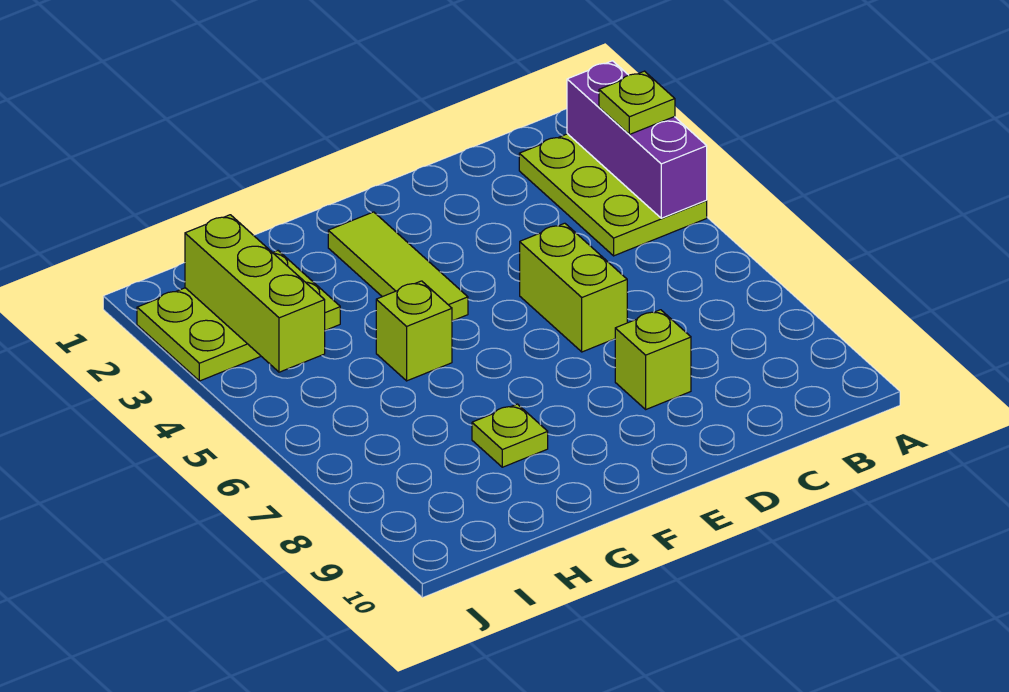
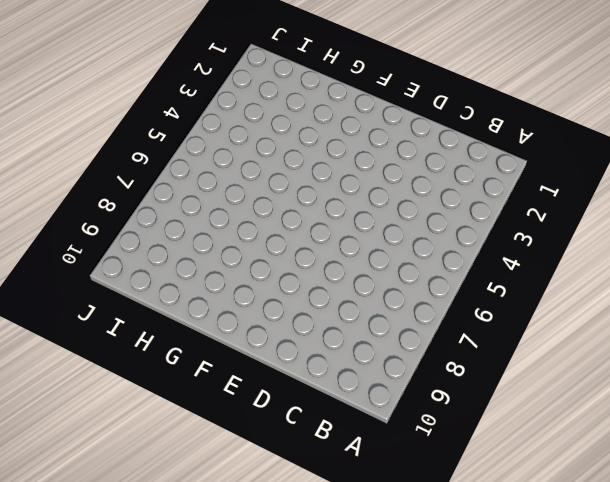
none -> lime plate A2:B4 level 1
none -> lime brick D5:D6 level 1

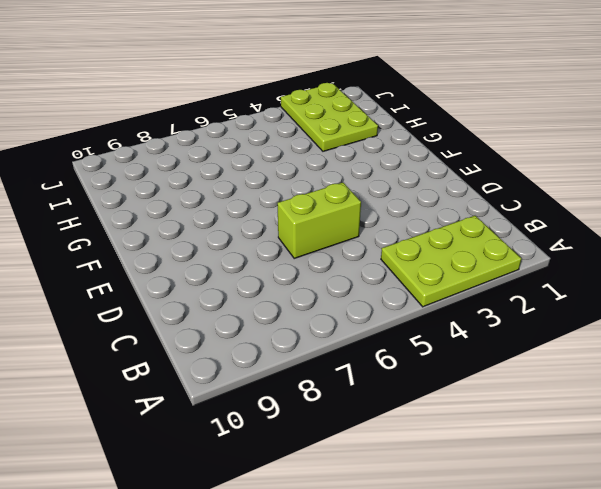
none -> lime brick D8 level 1
none -> lime tile F2:F4 level 1

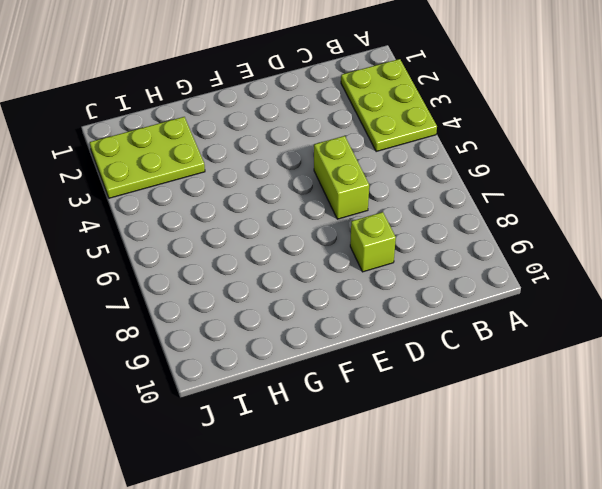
none -> lime tile F2:F4 level 1
none -> lime brick G5 level 1

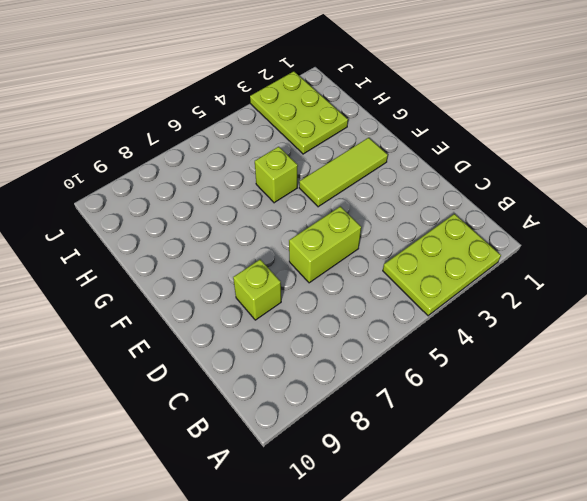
none -> lime plate G8 level 1
none -> purple brick A2:A4 level 2

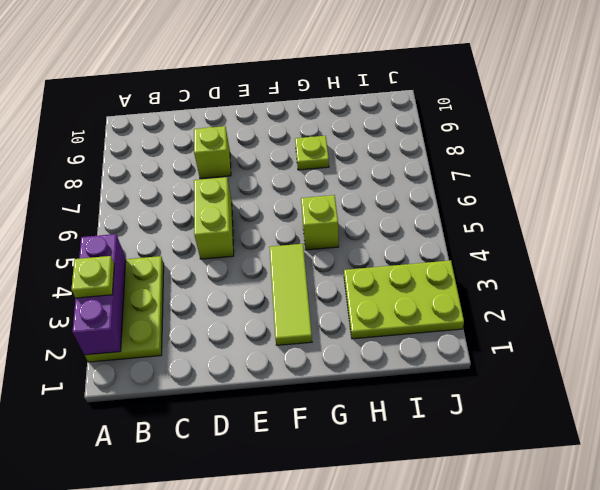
none -> lime brick I2:I4 level 2

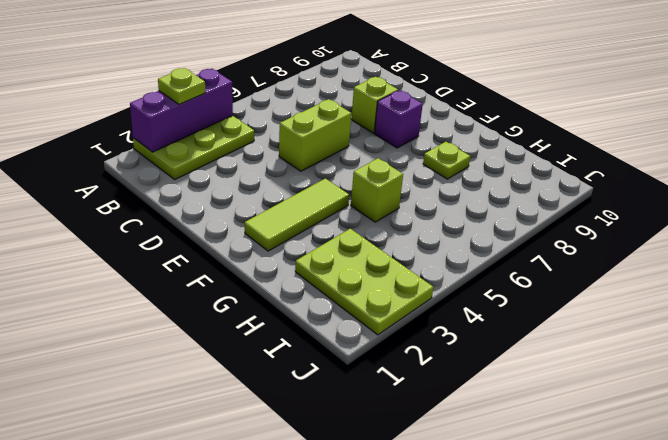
purple brick E8 level 1 -> none
none -> lime brick I2:I4 level 2

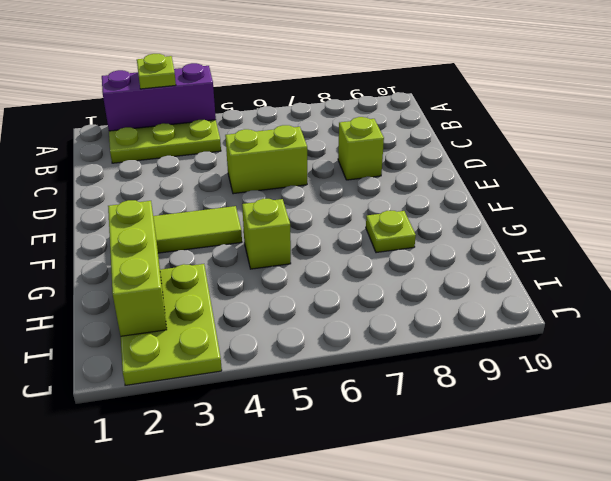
lime brick G2:I2 level 2 -> lime brick I2:I4 level 2

